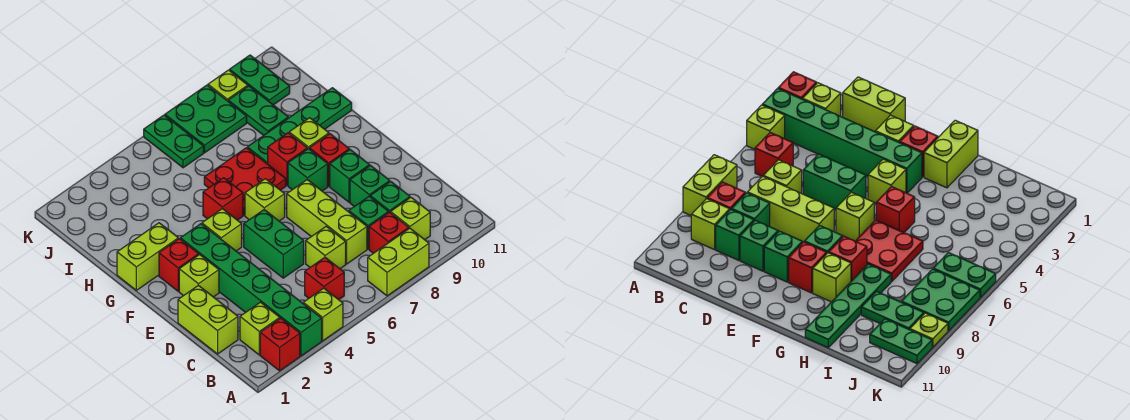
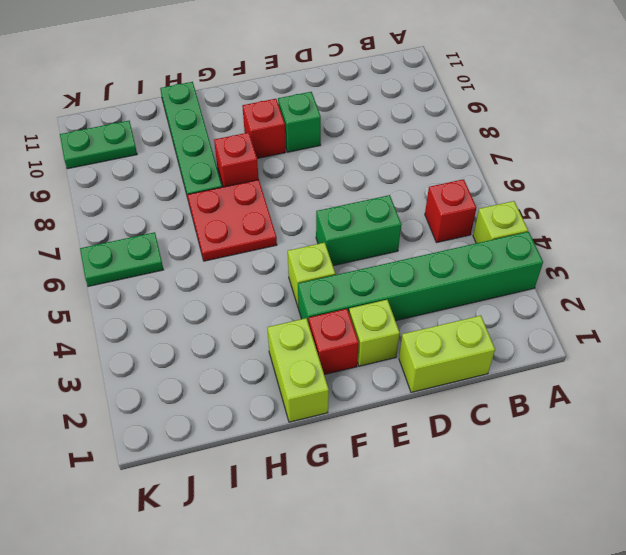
none -> red brick A2 level 1
none -> lime brick A7:A8 level 1
none -> lime brick B2 level 1
none -> red brick B8 level 1

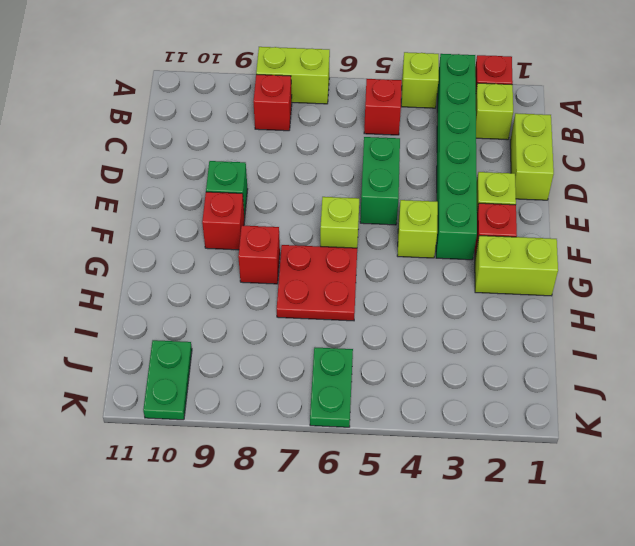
none -> lime brick B9 level 1
none -> lime brick C6 level 1
none -> lime brick C7:E7 level 1
none -> green brick C8 level 1

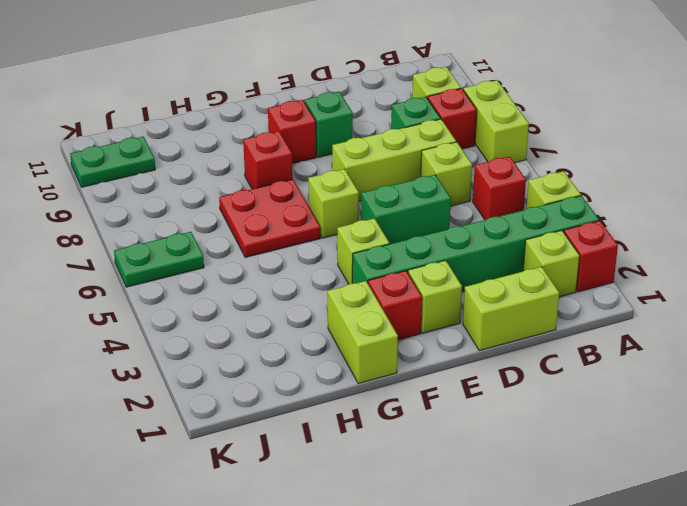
none -> green brick C9 level 1
none -> green brick D9 level 1
none -> green brick F8 level 1
none -> red brick G5 level 1

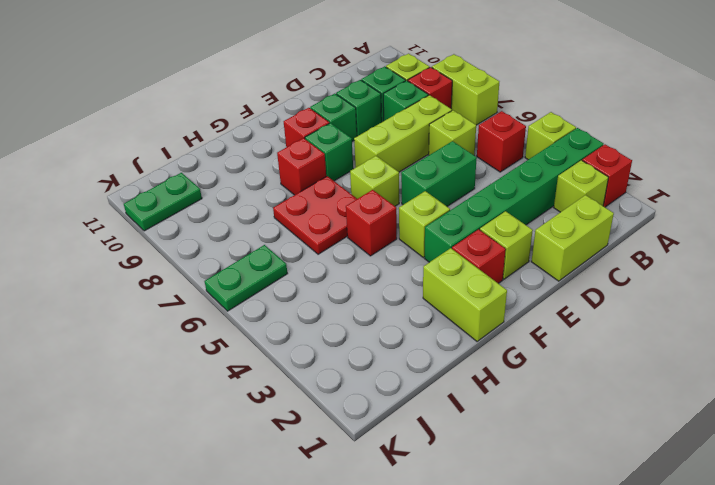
none -> lime brick G9 level 1
none -> green plate H8:H11 level 1
none -> green plate I9:J9 level 1
none -> green plate J7:K8 level 1

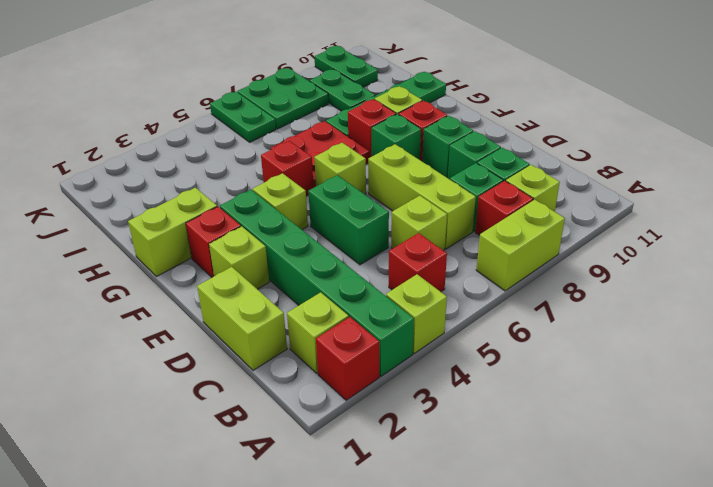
none -> lime plate K9 level 1

